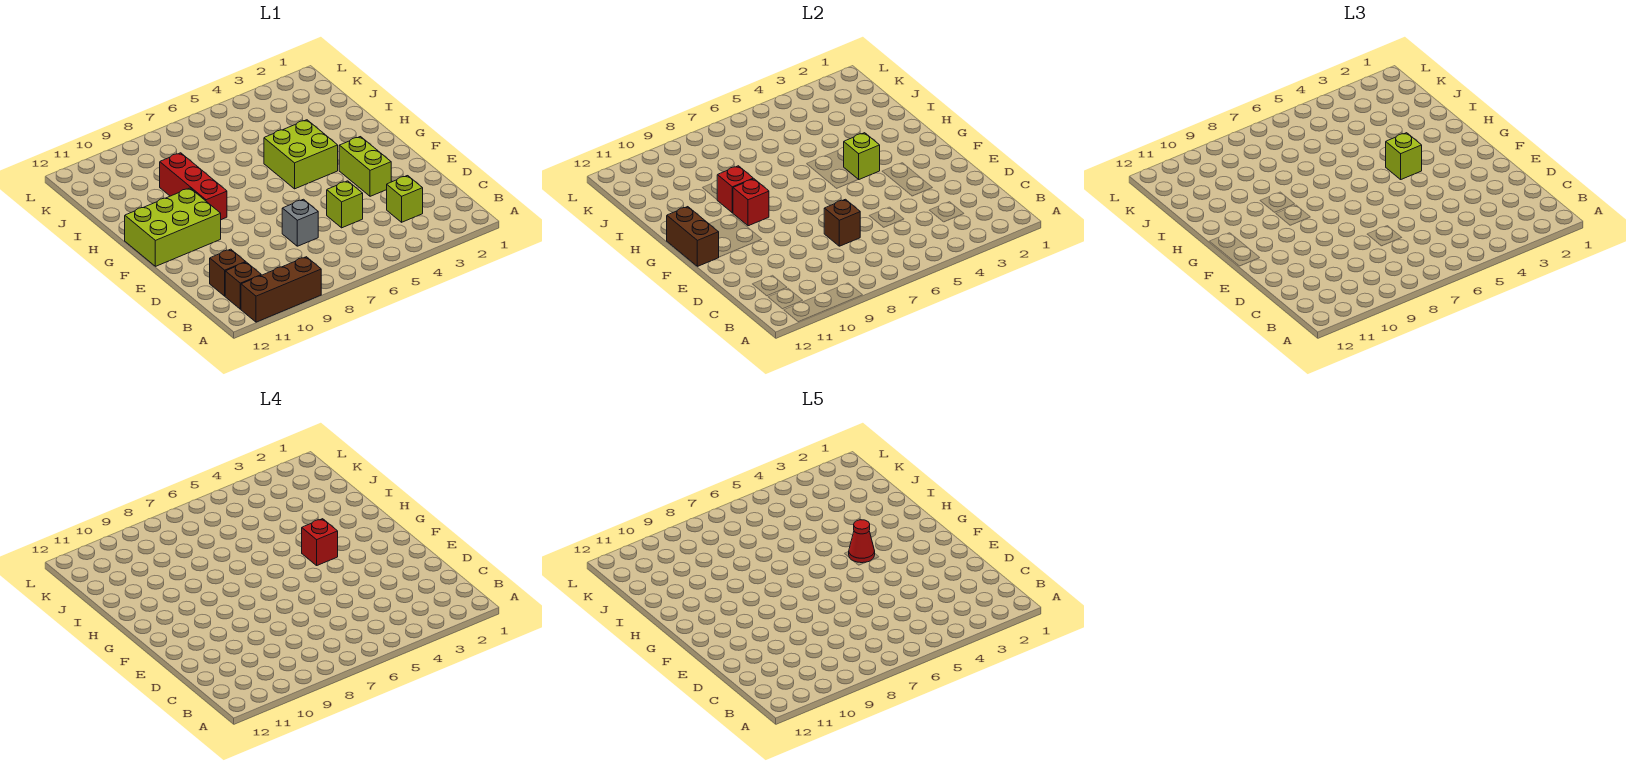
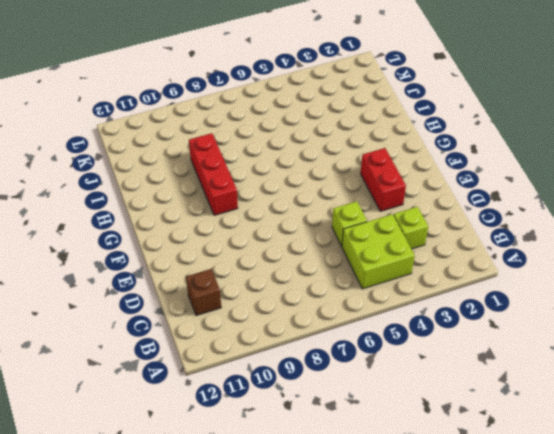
lime brick B4:C5 level 1 -> lime brick G4:H5 level 1
red brick E3:F3 level 1 -> lime brick E3:F3 level 1
none -> brown brick A9:A11 level 1
none -> brown brick B11 level 1
none -> grey brick D7 level 1

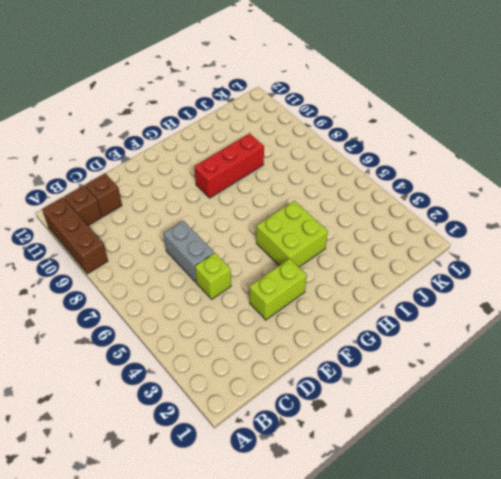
grey brick D6:D7 level 1 -> grey brick D7 level 1
none -> lime brick C3 level 1
none -> lime brick F10:G12 level 1
none -> brown brick D7 level 2

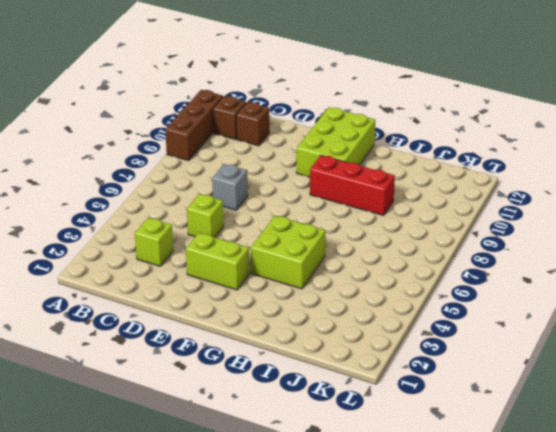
none -> brown brick D7 level 2
none -> brown brick F12:G12 level 2
none -> lime brick G4 level 2

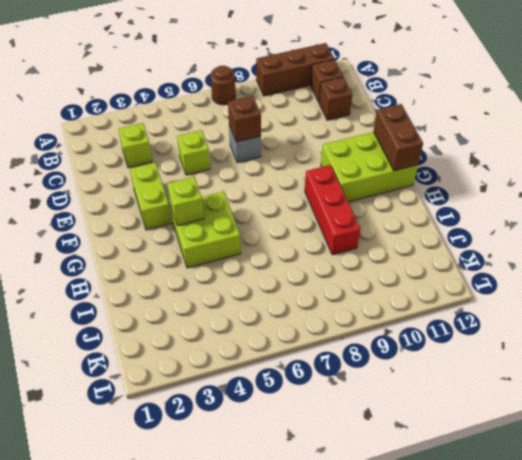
brown round brick A7 level 1 -> none
none -> red brick G9 level 2
none -> red brick H9 level 2
none -> lime brick G4 level 3

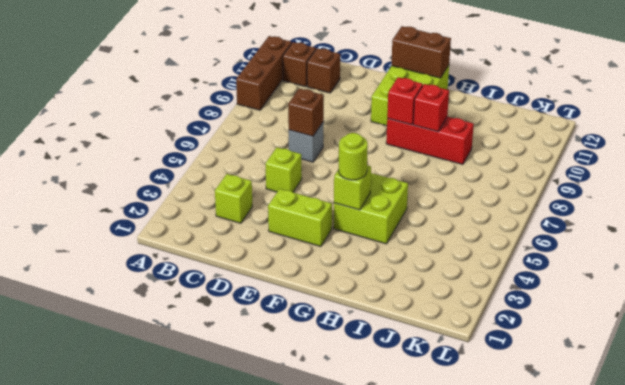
lime round brick G4 level 3 -> lime brick G4 level 3
none -> red brick G4 level 4
none -> red cone G4 level 5

